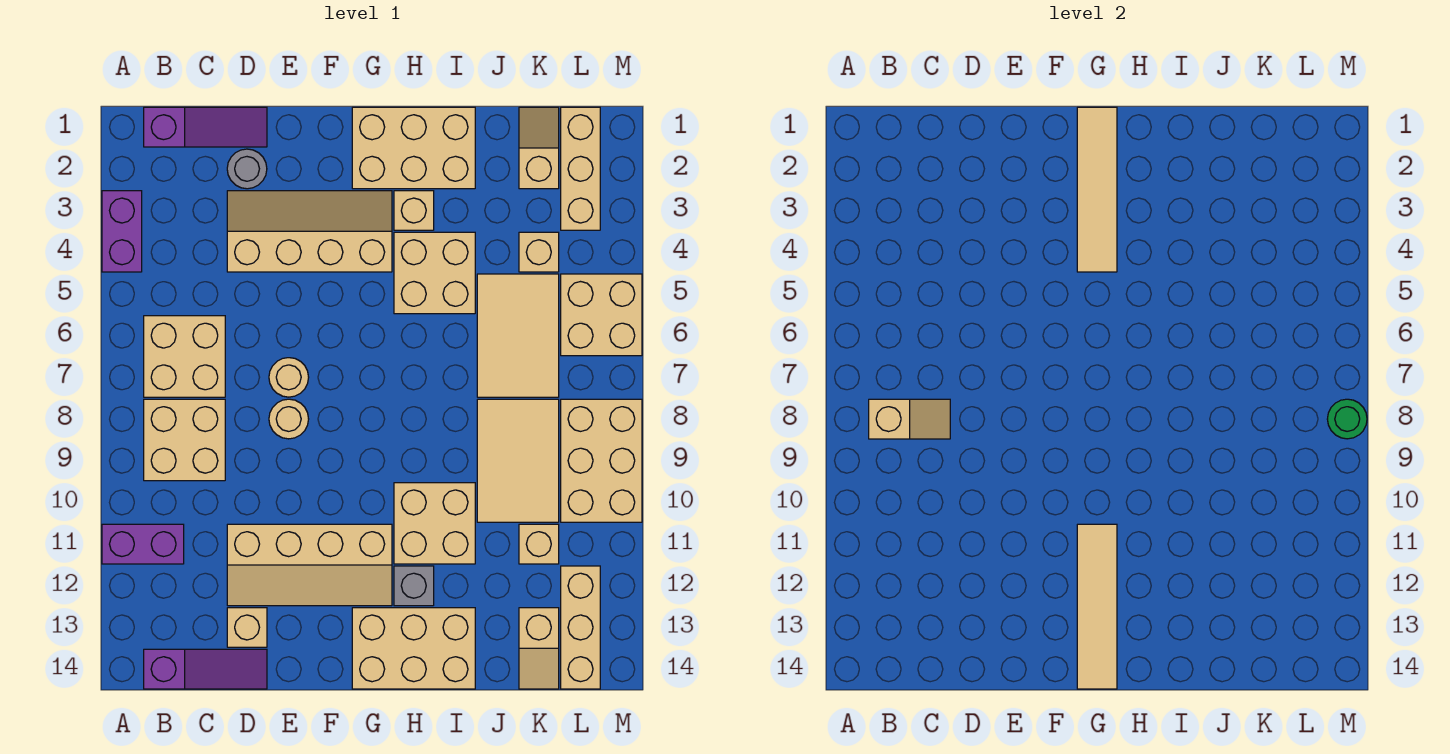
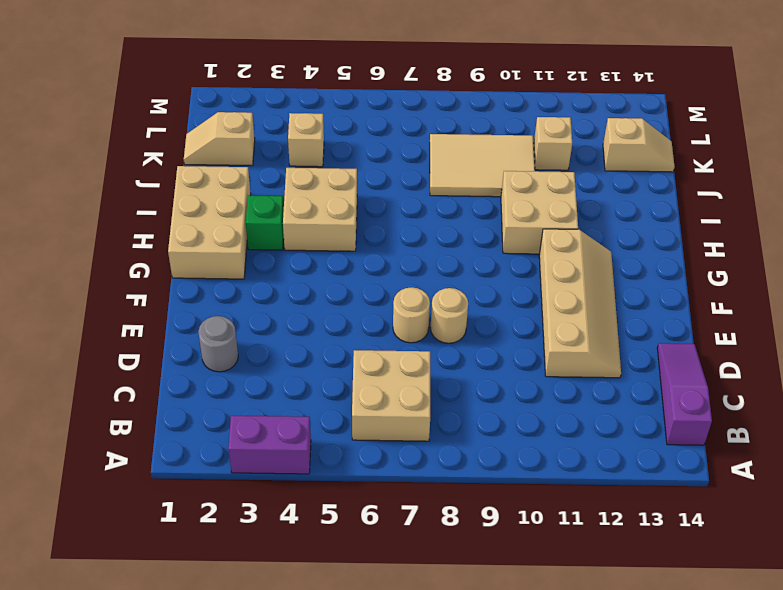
green brick H3 level 1 -> tan brick H3 level 1
none -> purple brick A11:B11 level 1
none -> purple slope B1:D1 level 1 top B
none -> tan brick B8:C9 level 1
none -> tan slope D3:G4 level 1 top 4

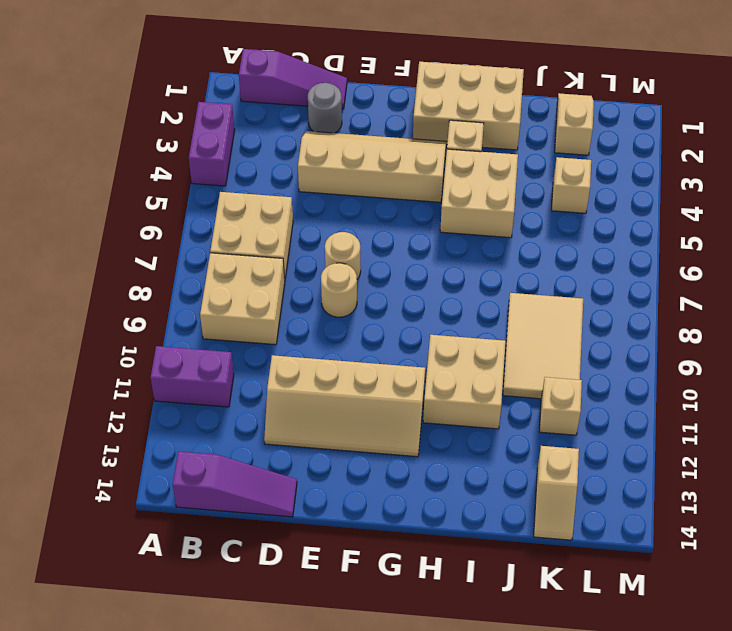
none -> tan brick D13 level 1
none -> tan brick G13:I14 level 1
none -> grey brick H12 level 1
none -> tan tile J5:K7 level 1

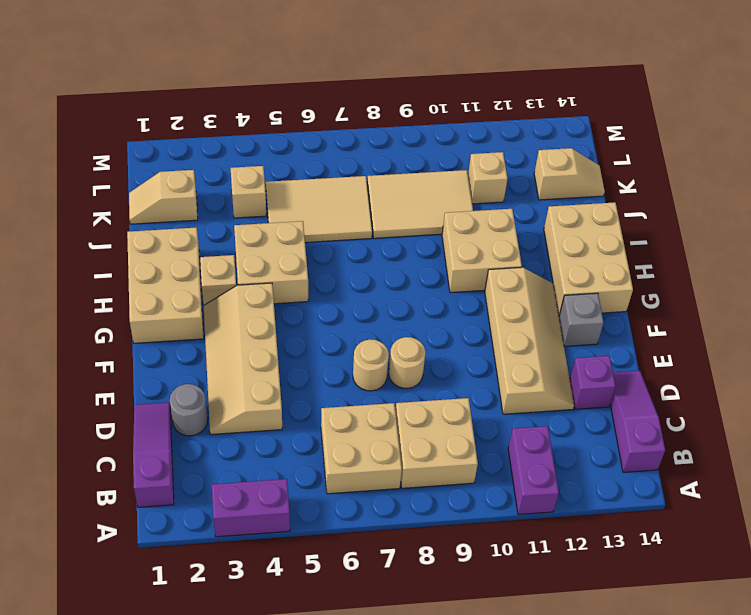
purple brick D13 level 1 -> tan brick D13 level 1
grey brick F13 level 1 -> grey brick H12 level 1
none -> tan brick L1:L3 level 1
none -> tan brick L5:M6 level 1
none -> tan brick L8:M10 level 1
none -> tan brick L12:L14 level 1

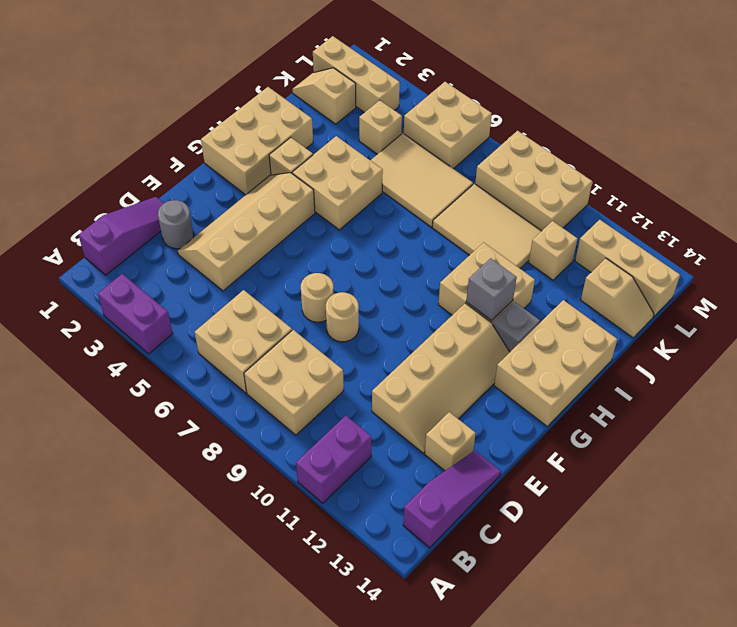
grey brick H11 level 2 -> none
none -> tan slope B8:C8 level 2 top B
none -> tan tile G1:G4 level 2
none -> tan tile G11:G14 level 2
none -> green round brick M8 level 2

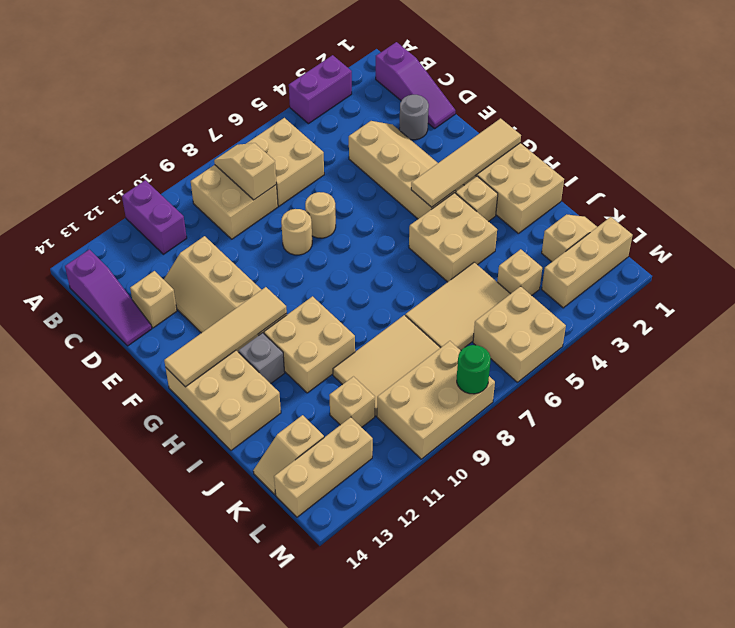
tan slope B8:C8 level 2 top C -> tan slope B8:C8 level 2 top B

